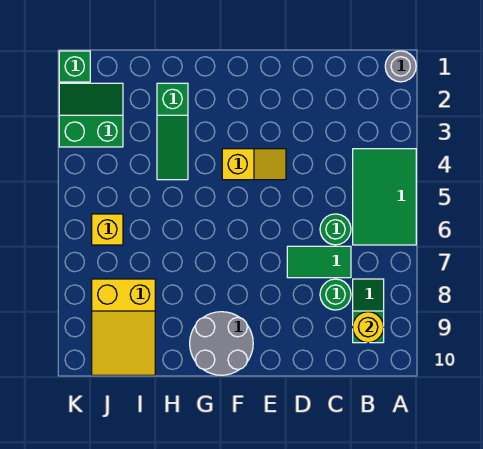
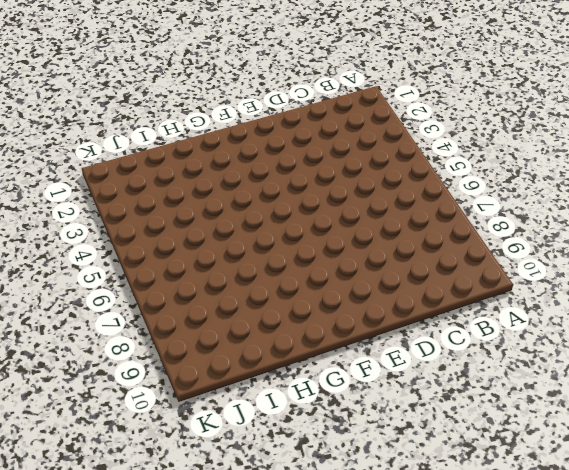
none -> grey round brick A1 level 1
none -> green tile A4:B6 level 1
none -> green slope B8:B9 level 1 top 9

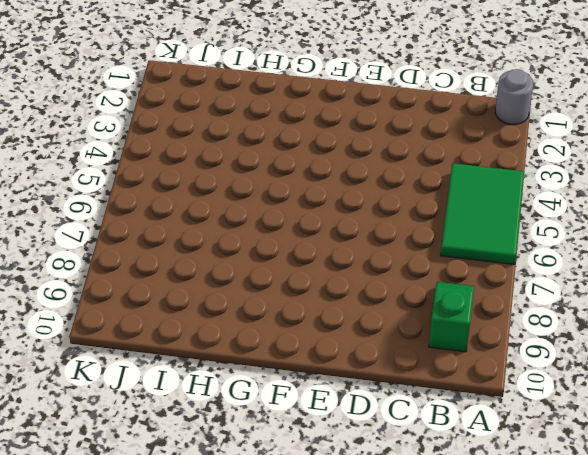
none -> green round brick C6 level 1
none -> green tile C7:D7 level 1
none -> green round brick C8 level 1

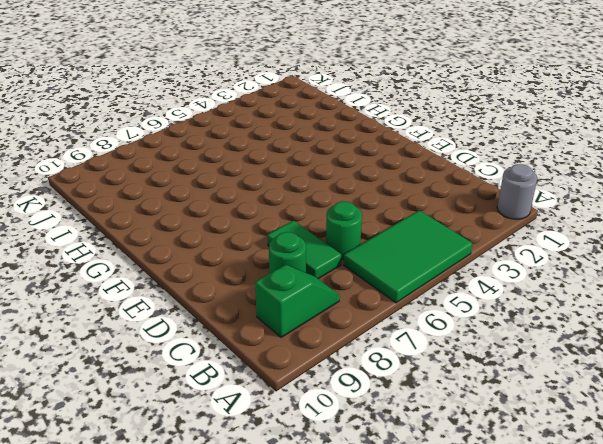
none -> yellow slope E4:F4 level 1 top F
none -> grey round brick F9:G10 level 1
none -> green slope H2:H4 level 1 top 2

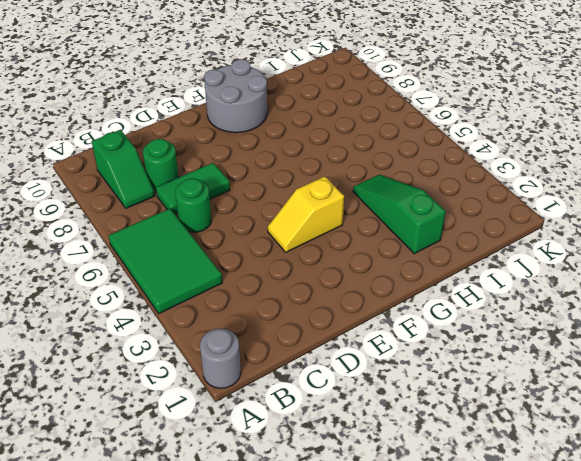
none -> yellow slope I8:J10 level 1 top 8
none -> green slope J2:K3 level 1 top 3
none -> yellow brick J6 level 1

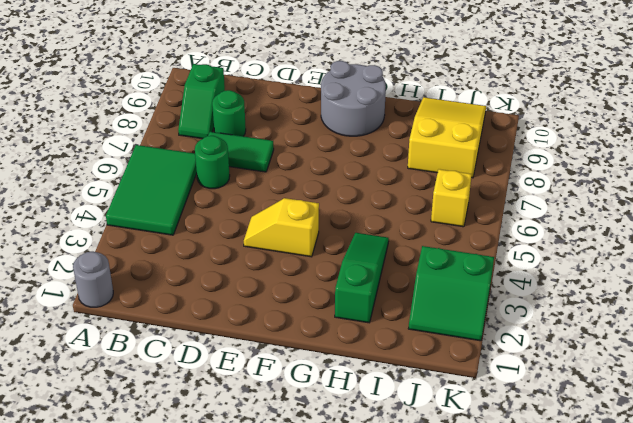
none -> green brick K1 level 1
none -> yellow round brick B9 level 2

